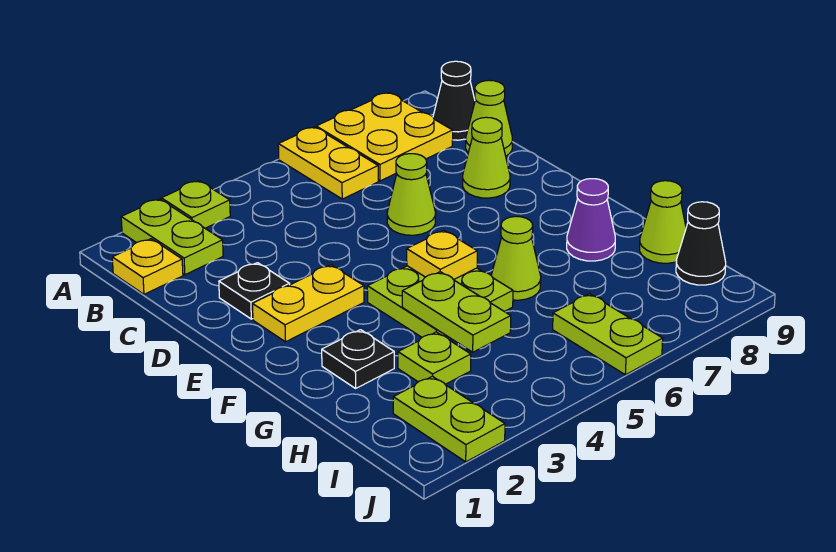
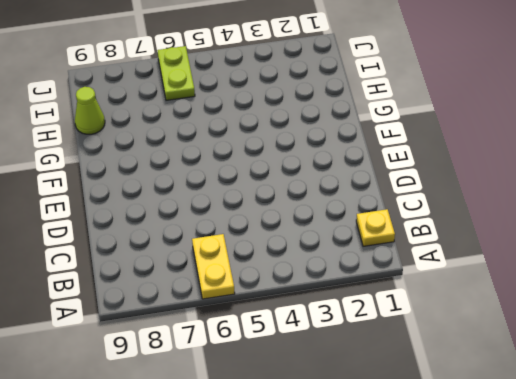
none -> lime plate A2:B2 level 1
none -> lime plate A3 level 1
none -> yellow plate A7:B8 level 1

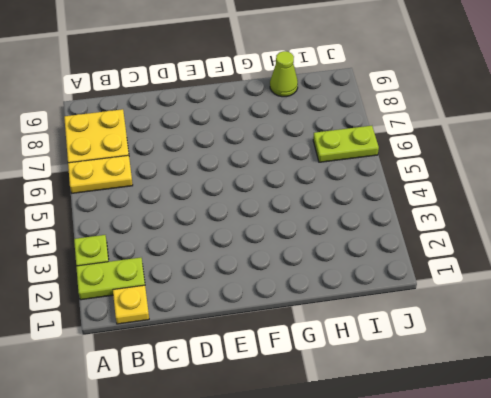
none -> black cone B9 level 1
none -> lime cone C9 level 1
none -> black plate D2 level 1

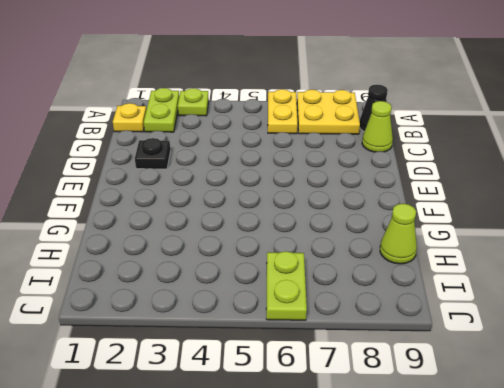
none -> lime cone D6 level 1
none -> lime cone D8 level 1
none -> yellow plate E2:E3 level 1

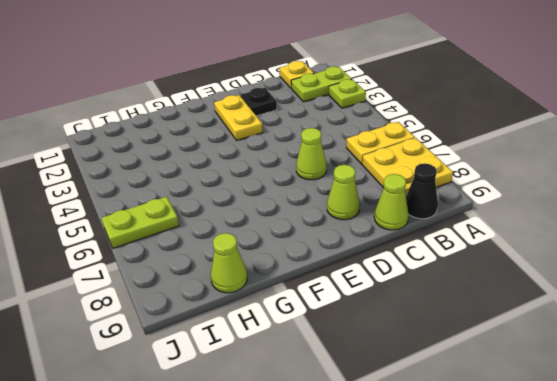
none -> lime plate F4:G5 level 1
none -> black plate G2 level 1
none -> lime cone G6 level 1

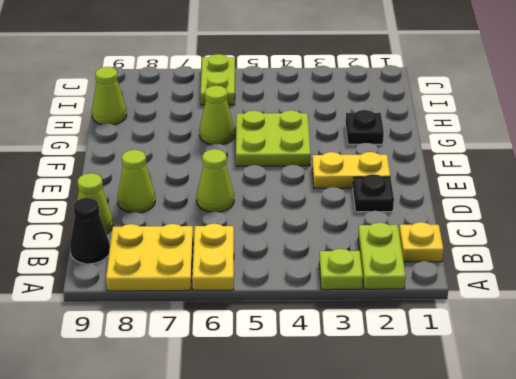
none -> purple cone G8 level 1
none -> lime plate H3 level 1
none -> lime plate I2:J2 level 1

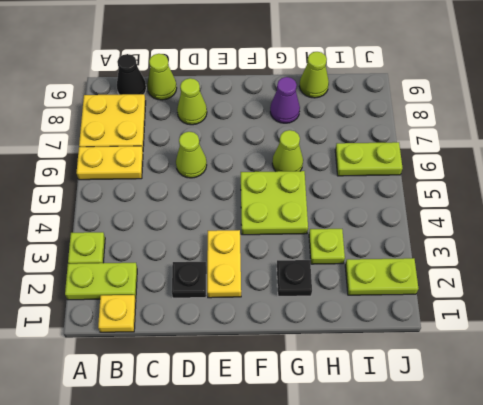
none -> black cone I9 level 1
none -> yellow plate F5 level 2
none -> lime plate G4:H4 level 2

